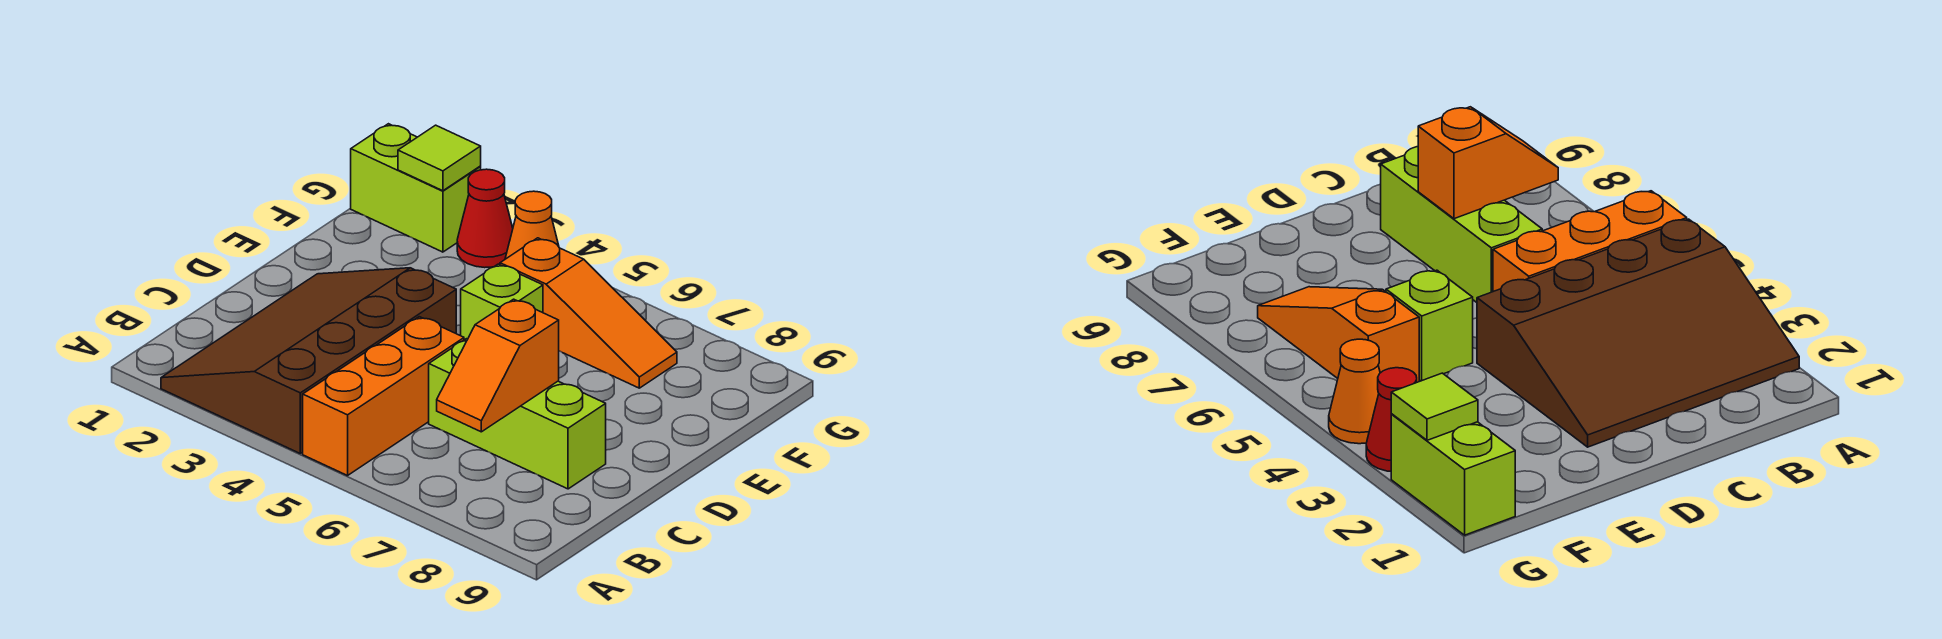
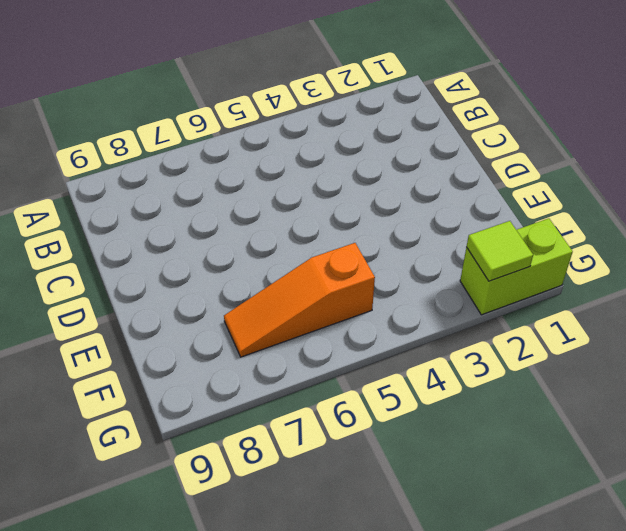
none -> brown slope A2:D4 level 1 top 4
none -> orange brick A5:C5 level 1

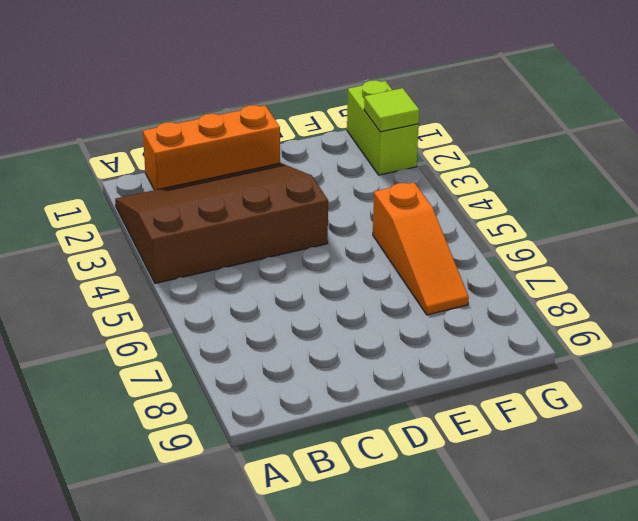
orange brick B1:D1 level 1 -> orange brick A5:C5 level 1
none -> lime brick C6:C8 level 1
none -> lime brick E5 level 1

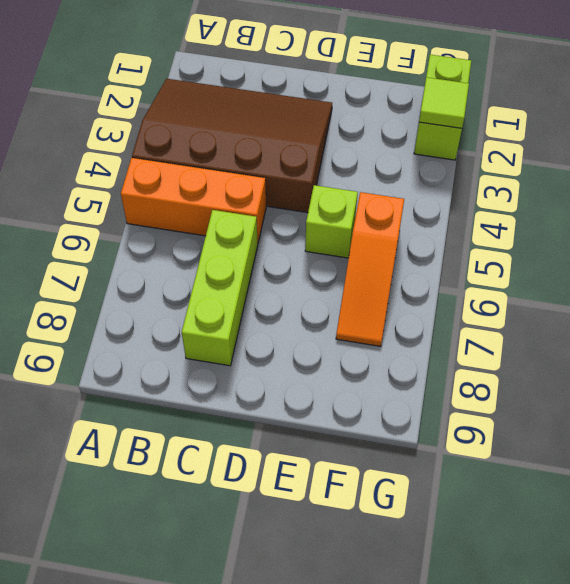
none -> red cone G3 level 1
none -> orange cone G4 level 1

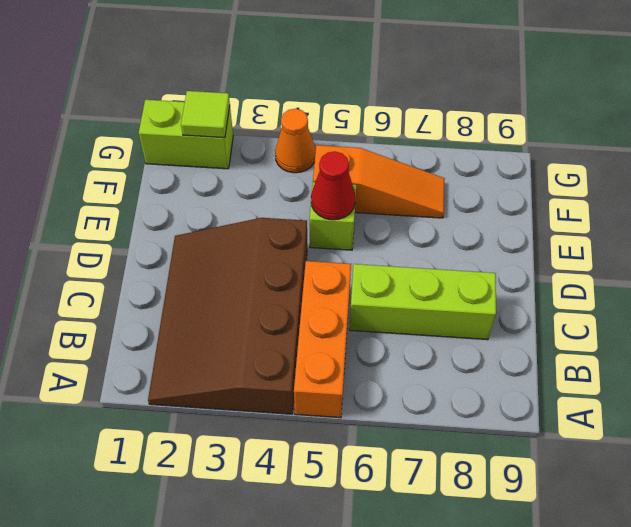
red cone E5 level 2 -> red cone G3 level 1
none -> orange slope B7:C7 level 2 top C

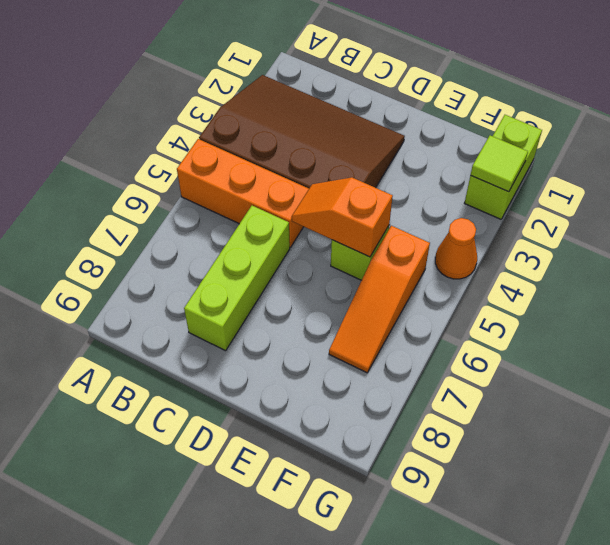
orange slope D5:E5 level 2 top E -> orange slope B7:C7 level 2 top C
none -> red cone G3 level 1

